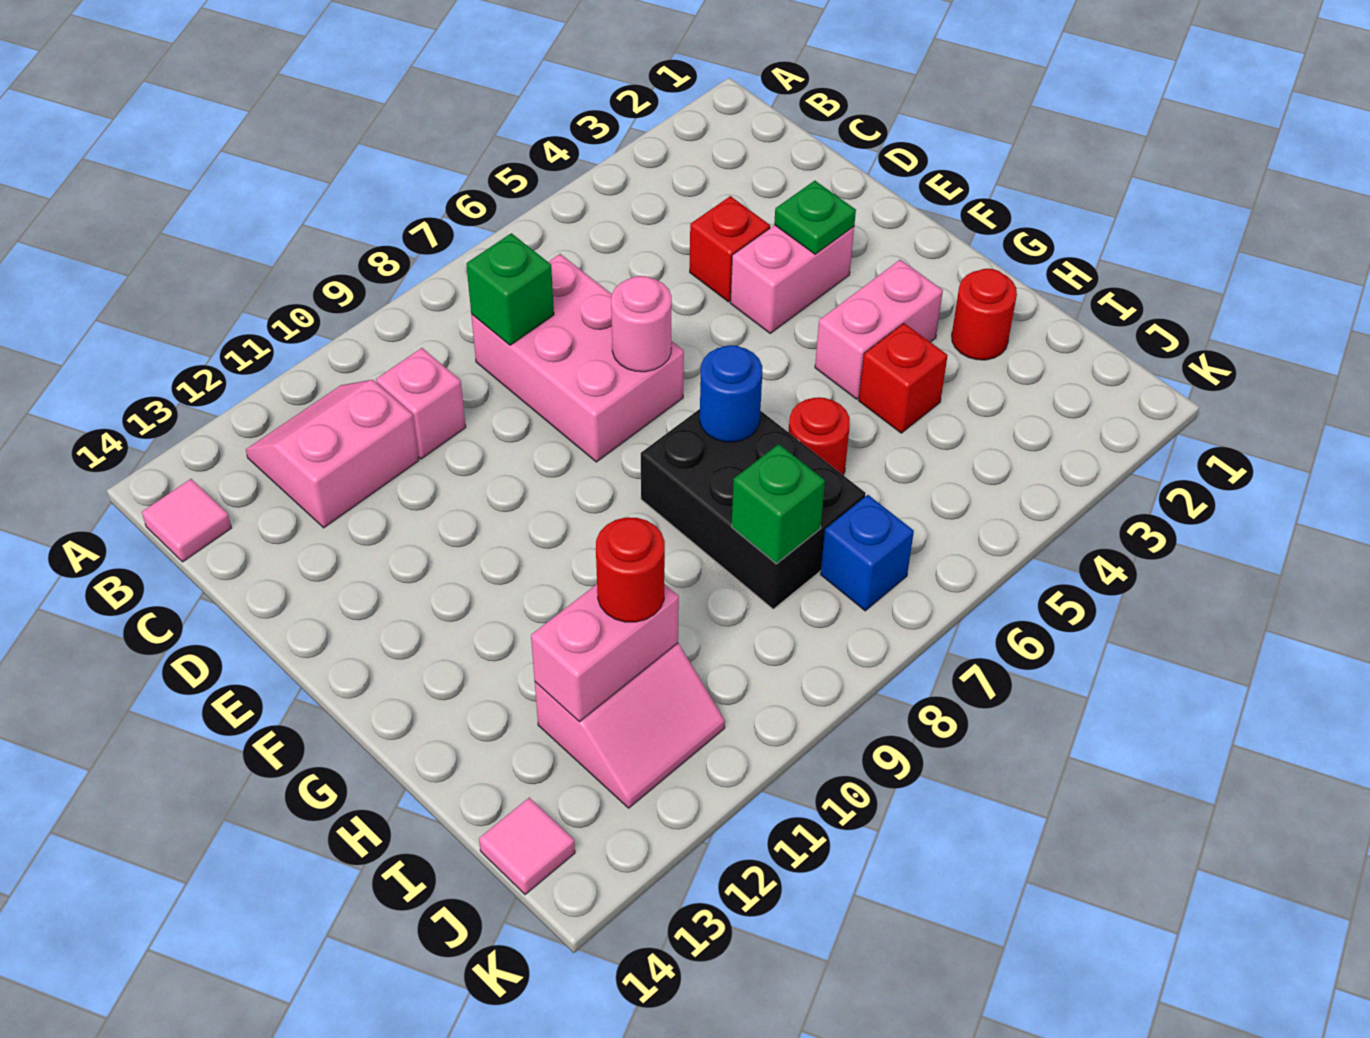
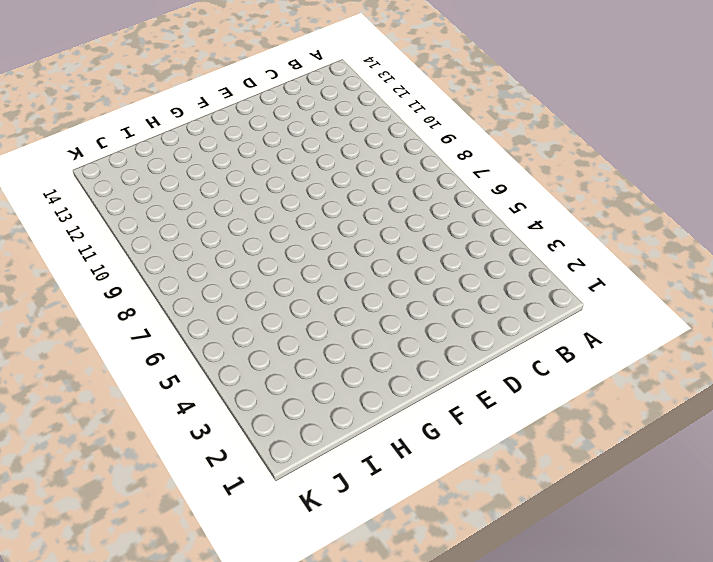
none -> pink slope B11:C12 level 1 top C
none -> pink tile B14 level 1
none -> pink brick C7:E8 level 1

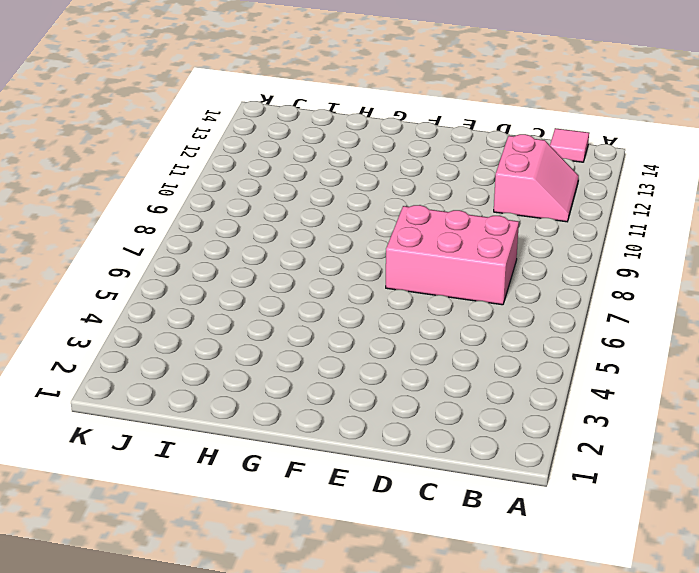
none -> pink brick C10 level 1
none -> red brick D4 level 1
none -> pink brick E3:E4 level 1

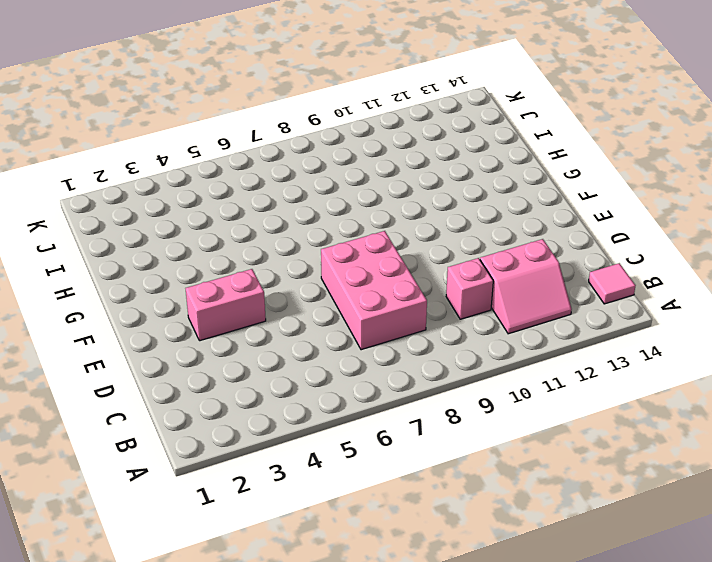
none -> red brick D4 level 1
none -> pink brick G3:G4 level 1
none -> black brick G7:I8 level 1

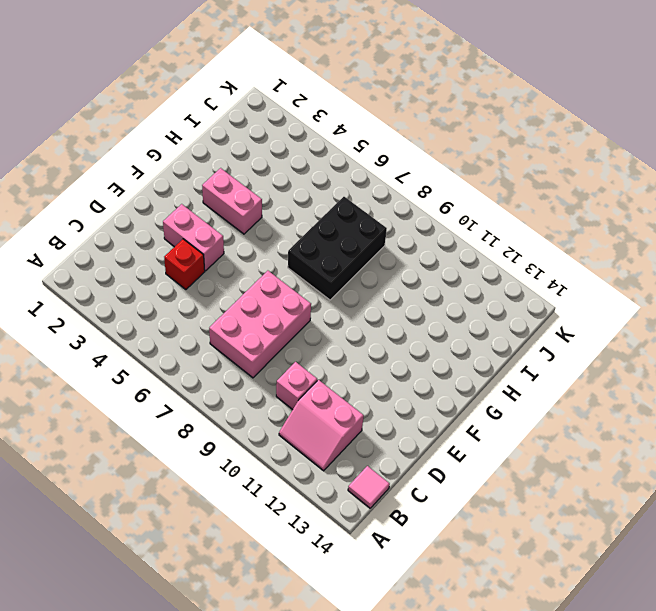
none -> red round brick H2 level 1
none -> red brick H4 level 1
none -> red round brick H6 level 1

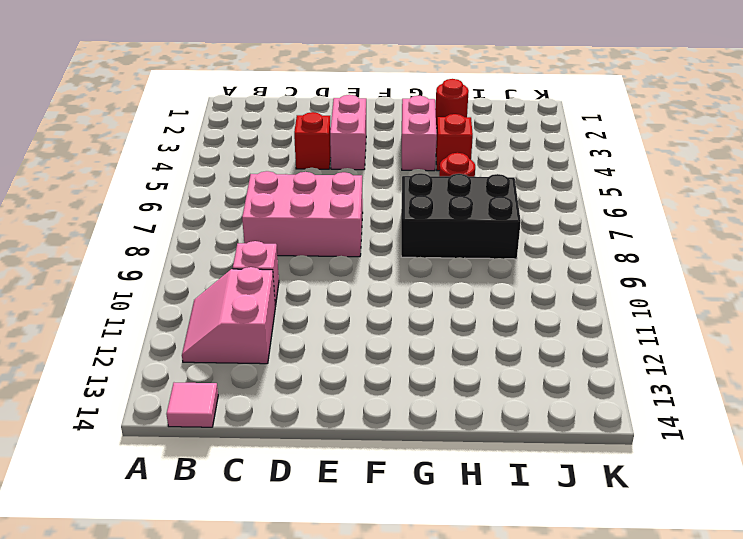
none -> pink slope I11:J12 level 1 top I
none -> blue brick J7 level 1
none -> pink tile J14 level 1

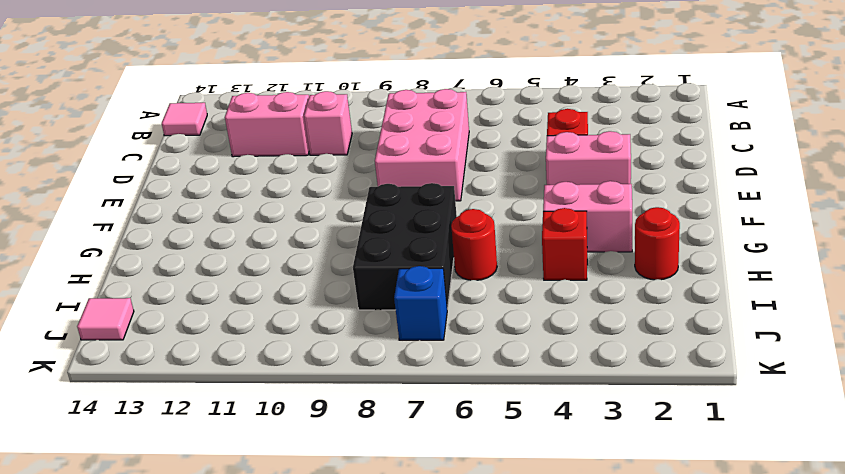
none -> pink slope I11:J12 level 1 top I
none -> green brick C8 level 2
none -> green plate E3 level 2

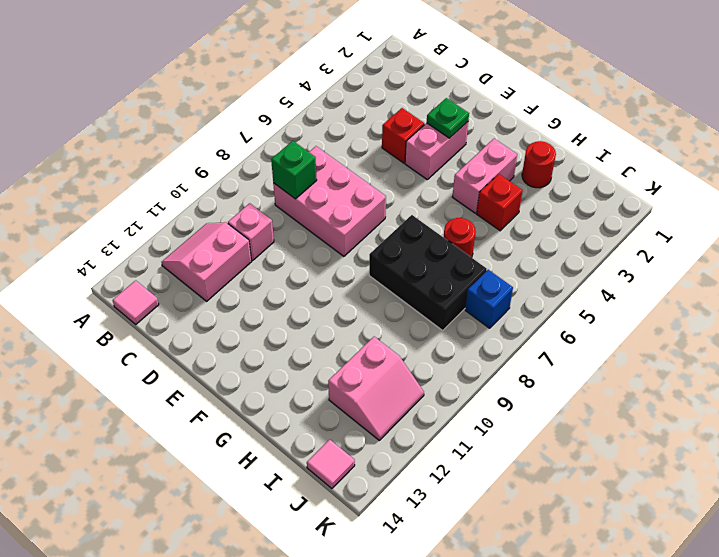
none -> pink round brick E7 level 2
none -> blue round brick G7 level 2
none -> green brick I8 level 2

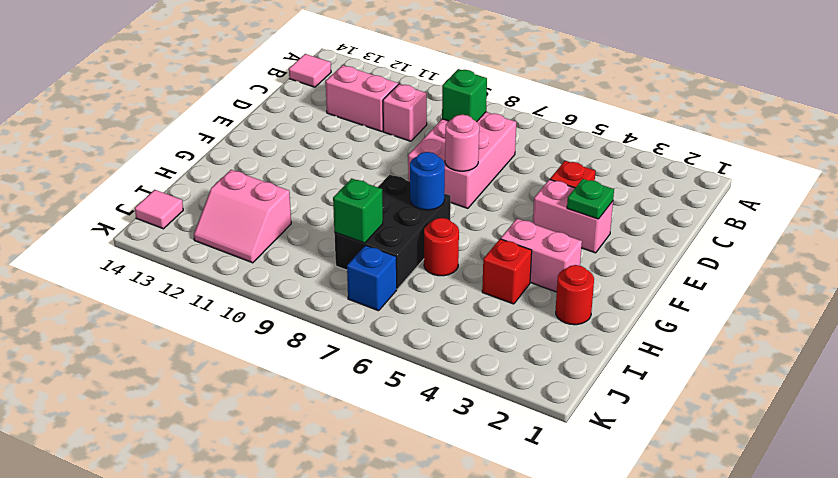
none -> pink brick I11:I12 level 2
none -> red round brick I11 level 3

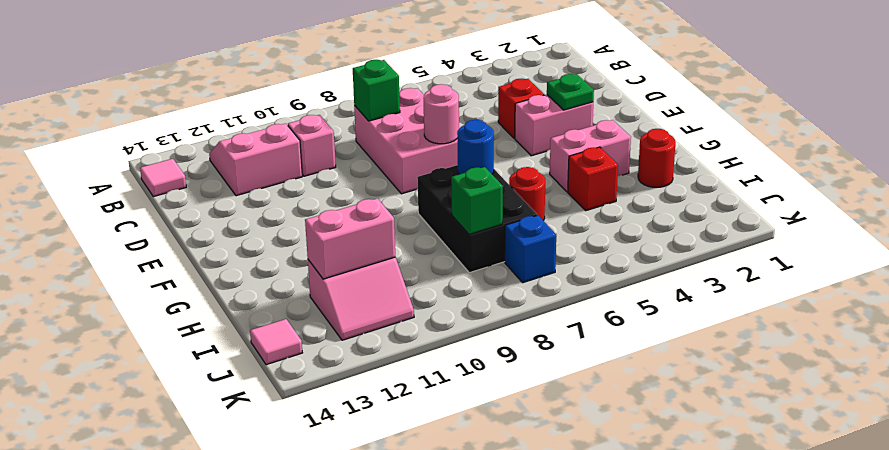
none -> red round brick I11 level 3

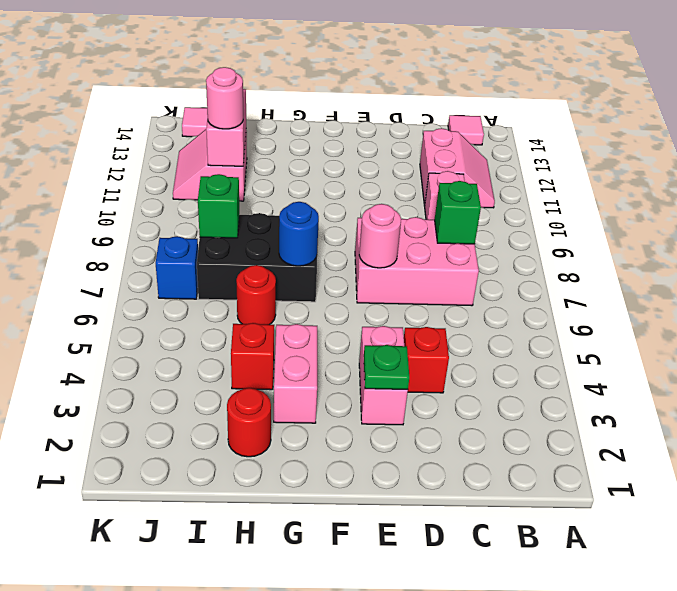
pink round brick I11 level 3 -> red round brick I11 level 3

